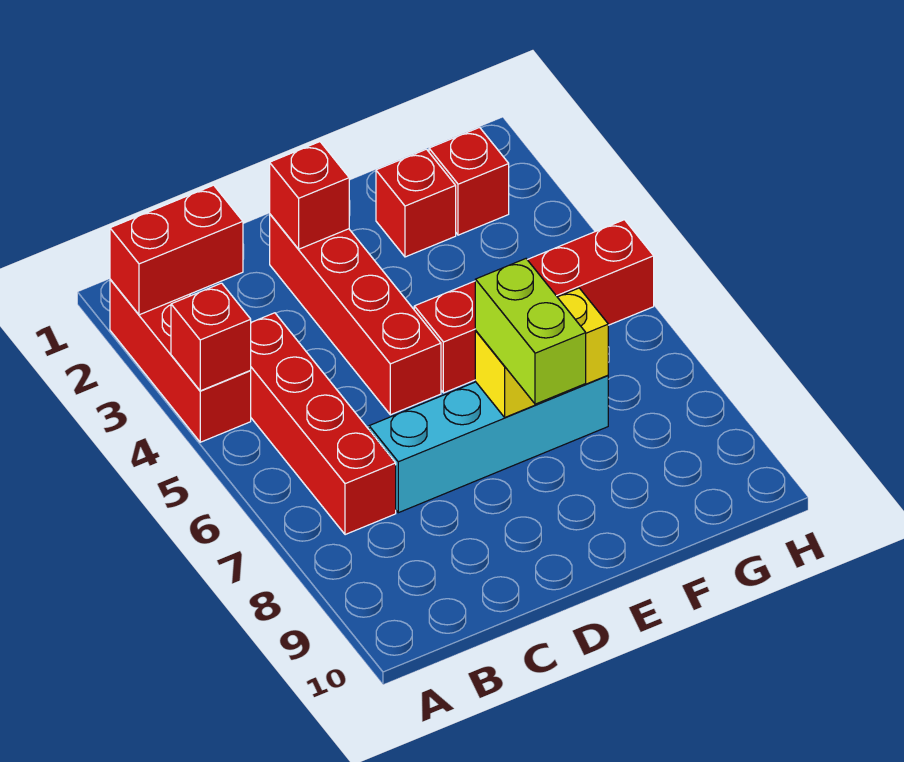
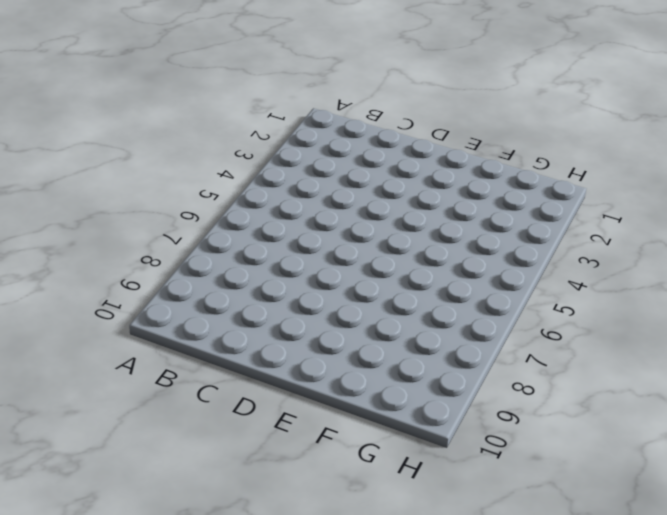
none -> red brick A2:A4 level 1
none -> red brick B4:B7 level 1
none -> cyan brick C7:F7 level 1

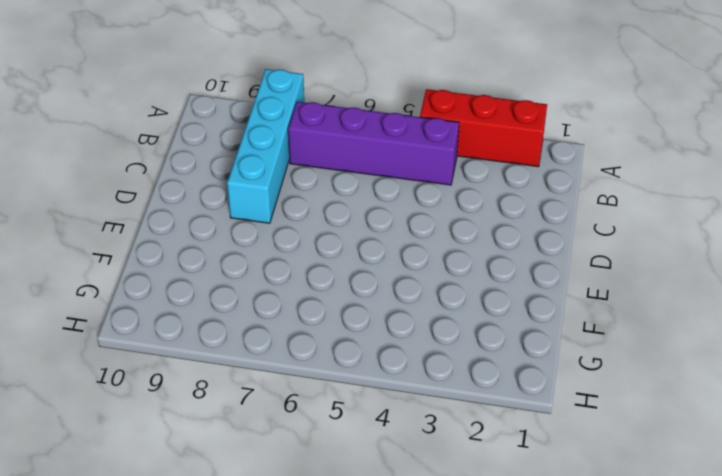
cyan brick A8:D8 level 1 -> cyan brick C7:F7 level 1
purple brick B4:B7 level 1 -> red brick B4:B7 level 1
none -> red brick D2:D5 level 1
none -> red brick E5:H5 level 1
none -> red brick F2 level 1

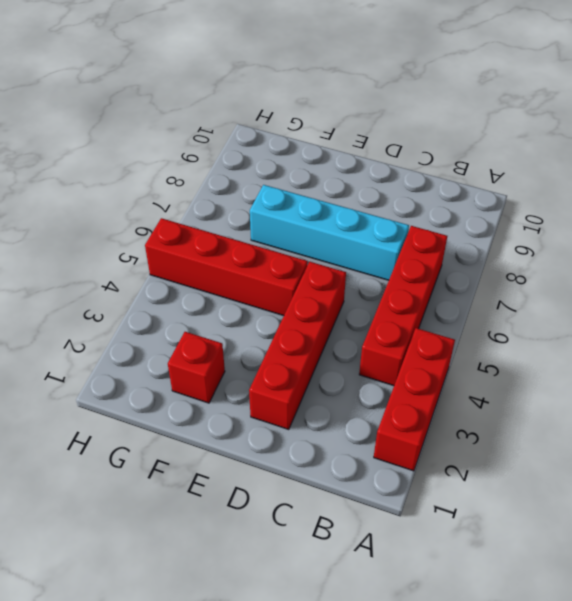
none -> red brick G2 level 1
none -> red brick A2:B2 level 2
none -> red brick A4 level 2

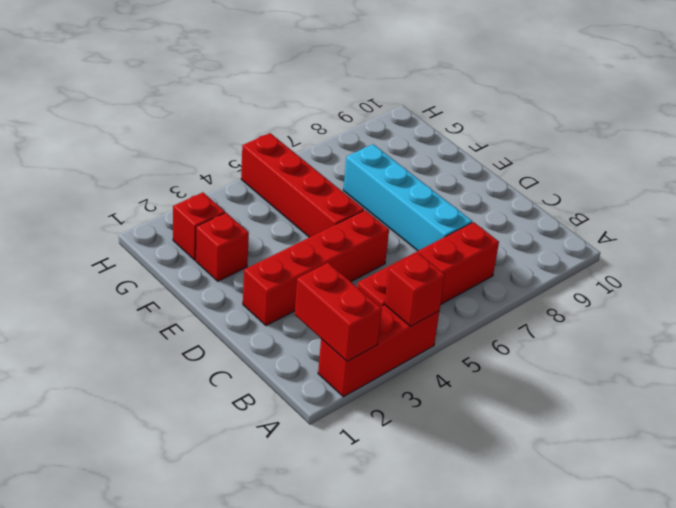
none -> red brick D2 level 2
none -> yellow brick E7:F7 level 2
none -> lime brick E7:E8 level 3

